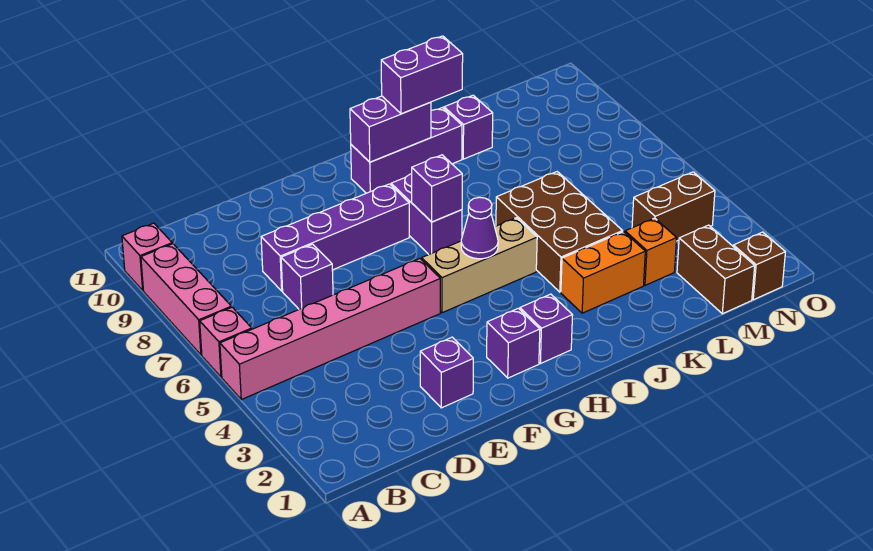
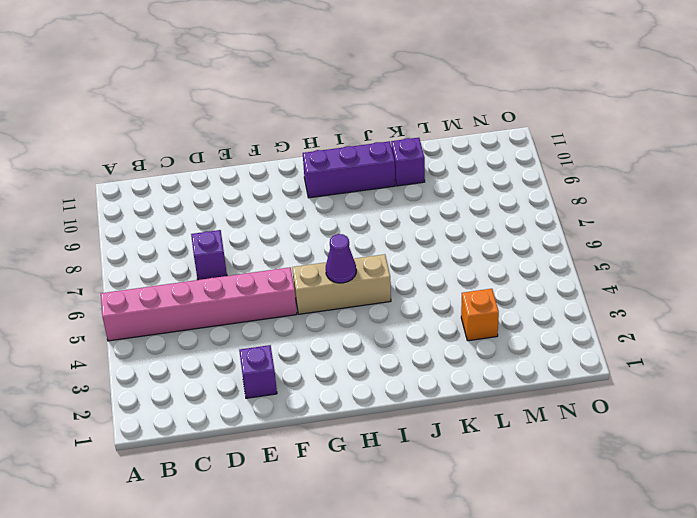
none -> pink brick A6 level 1
none -> pink brick A7:A9 level 1
none -> pink brick A10 level 1

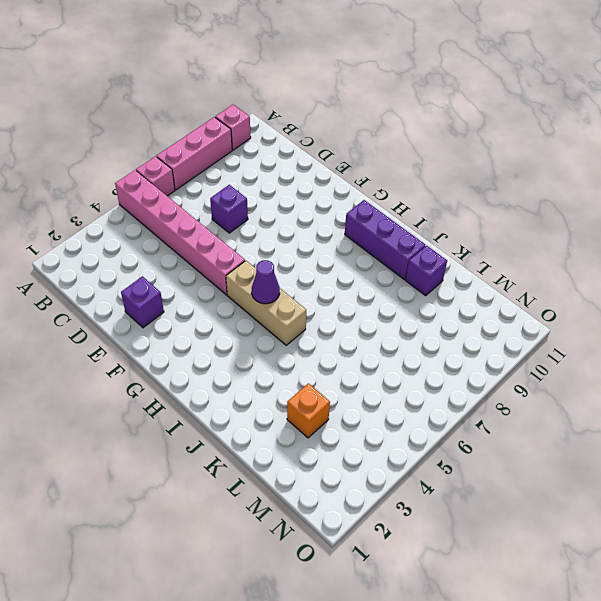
none -> purple brick D8:G8 level 1
none -> purple brick G2 level 1
none -> purple brick H2 level 1

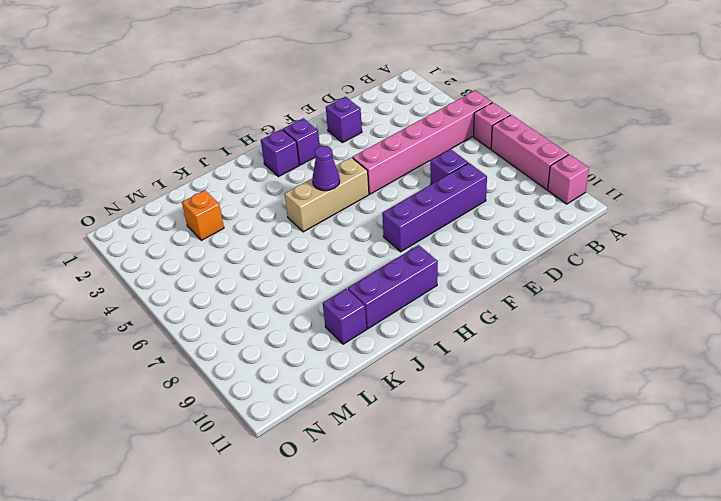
none -> purple brick H7:H8 level 1
none -> orange brick J3:K3 level 1
none -> brown brick J4:K6 level 1

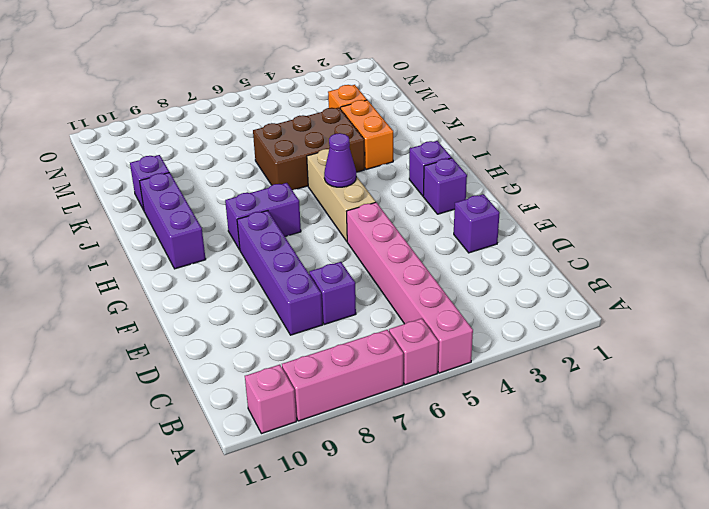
none -> brown brick M1:M2 level 1
none -> brown brick M4:N4 level 1
none -> brown brick N1 level 1

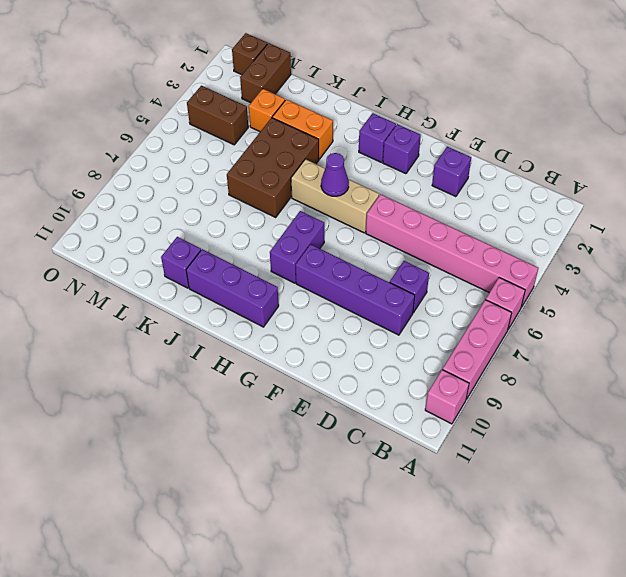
none -> purple brick H7 level 2
none -> purple brick H10:I10 level 2
none -> purple brick I10:J10 level 3

